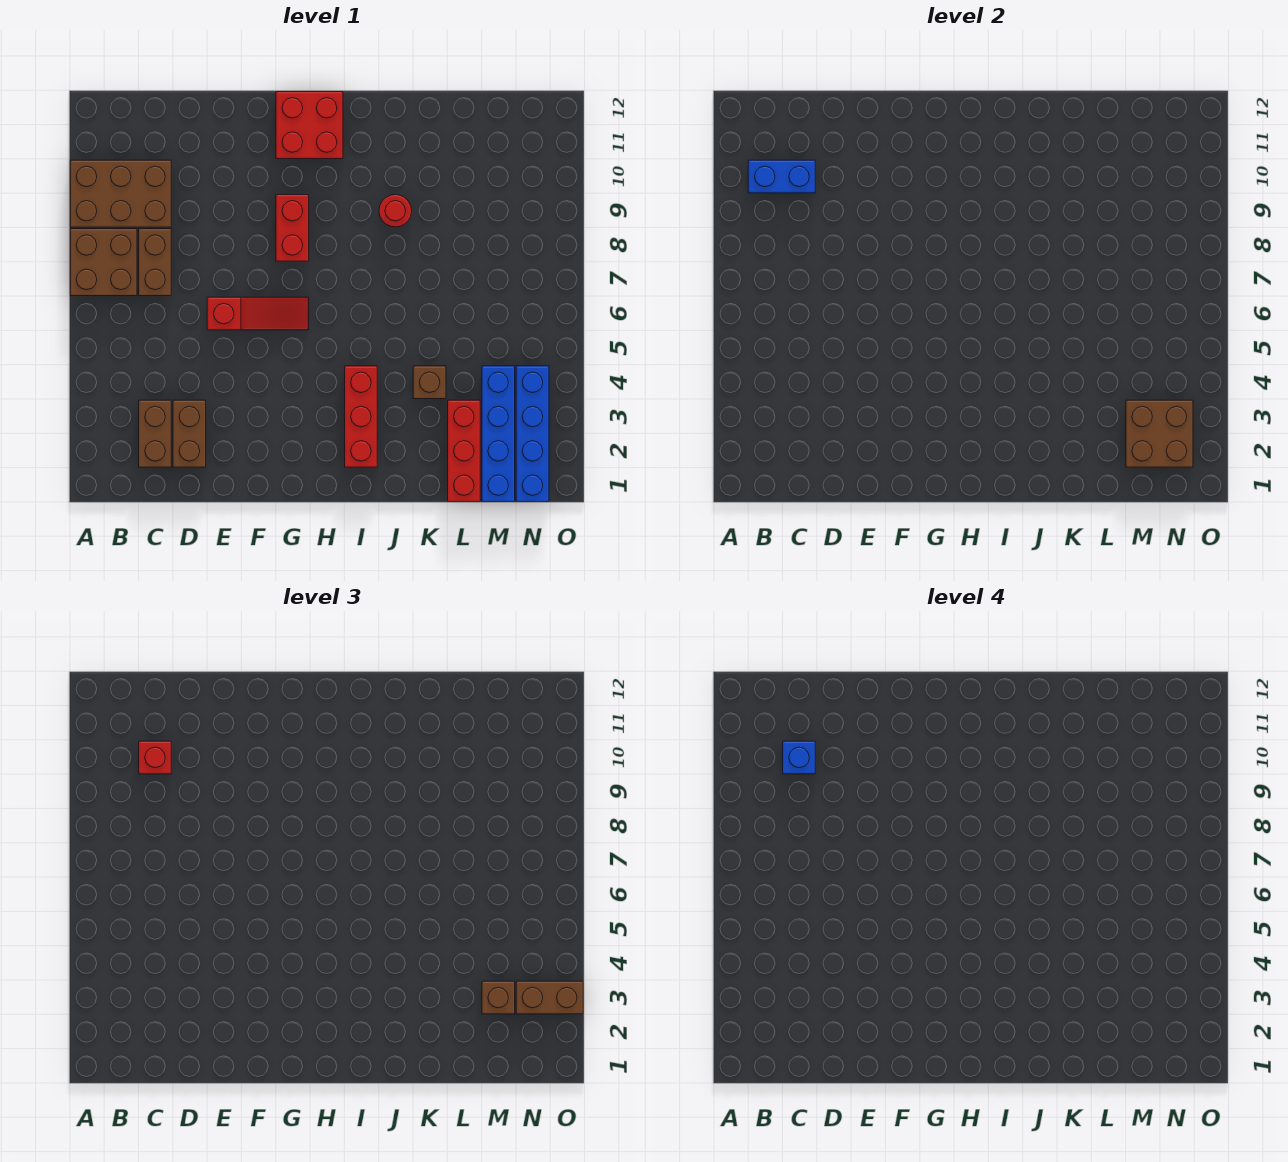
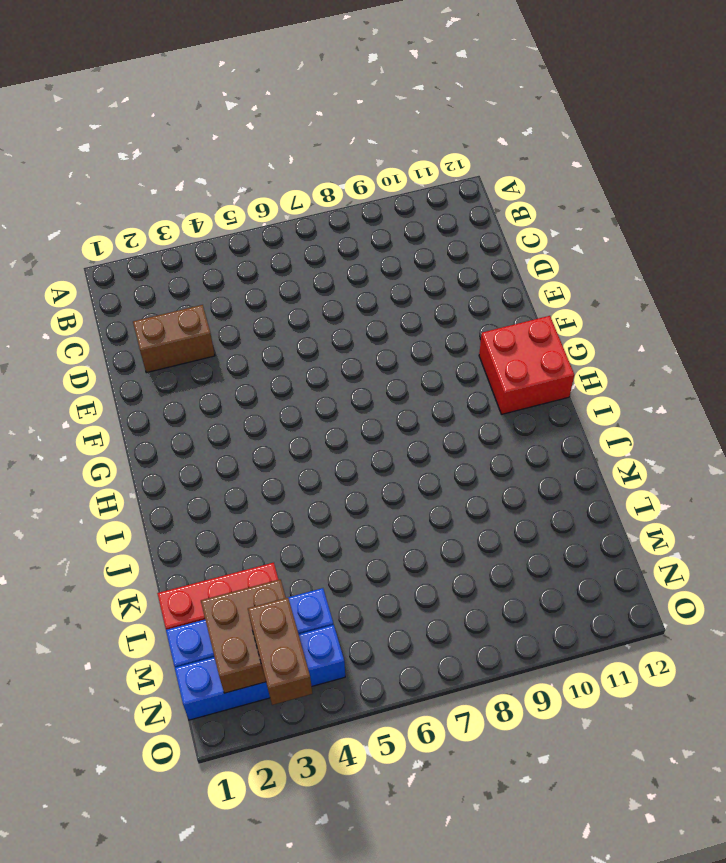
none -> brown brick A7:B8 level 1
none -> brown brick A9:C10 level 1
none -> brown brick C2:C3 level 1

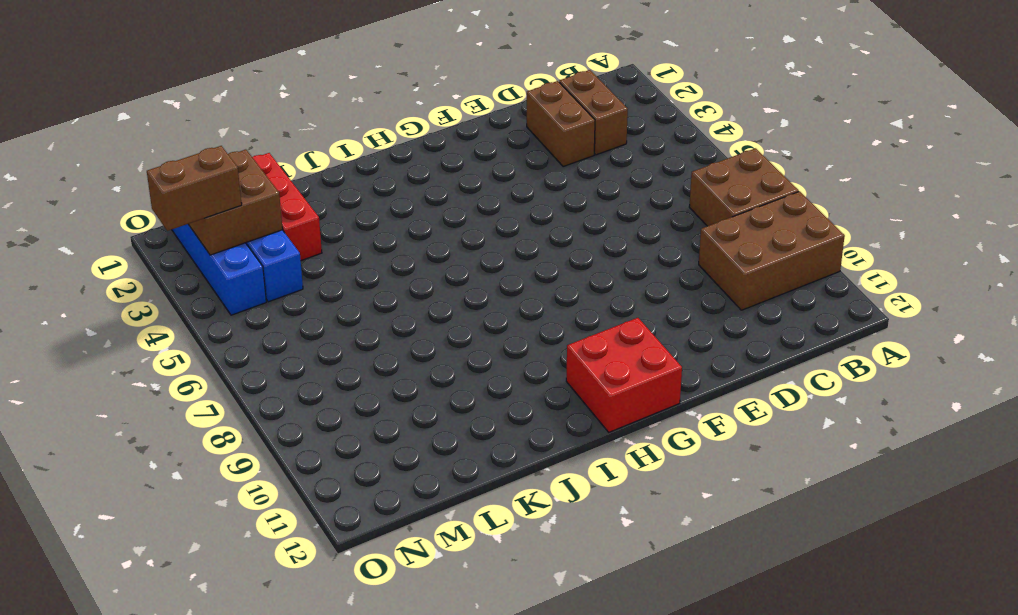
none -> brown brick C7:C8 level 1
none -> red slope E6:G6 level 1 top E
none -> red brick G8:G9 level 1

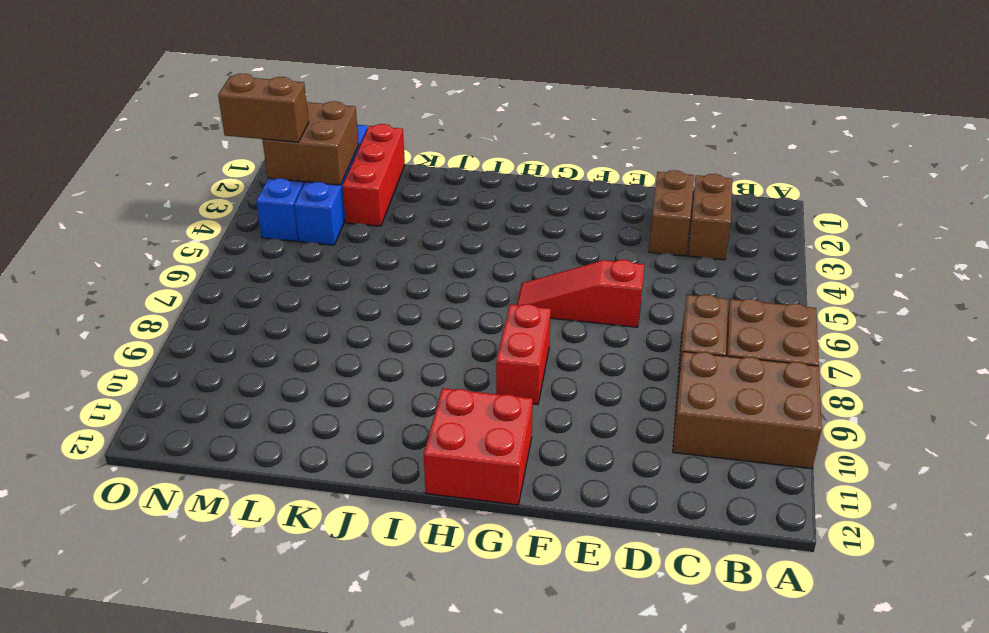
none -> red brick I2:I4 level 1
none -> red round brick J9 level 1
none -> brown brick K4 level 1

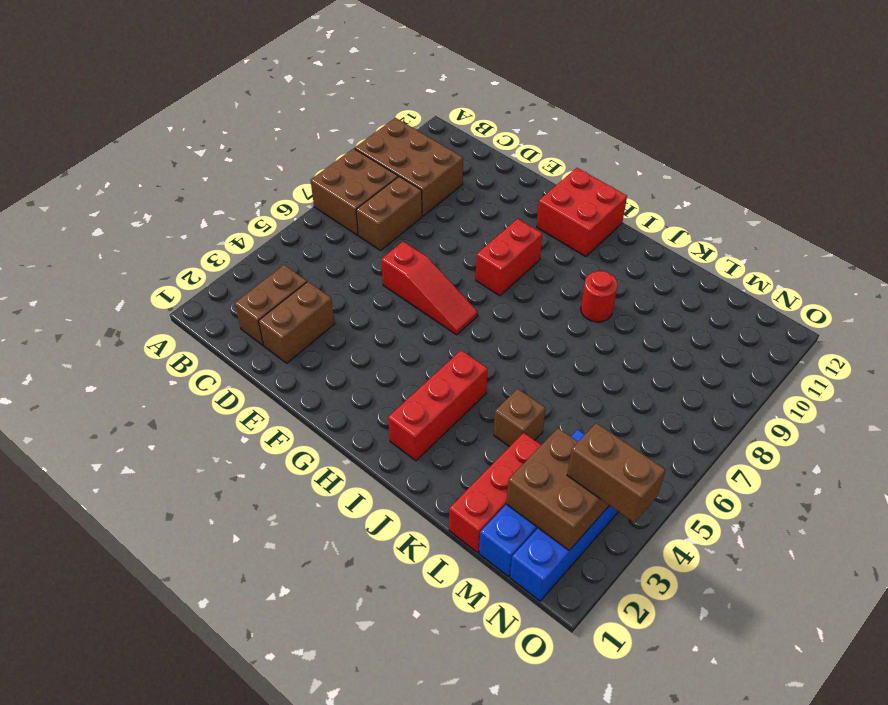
none -> blue brick B10:C10 level 2
none -> red brick C10 level 3
none -> brown brick M3 level 3

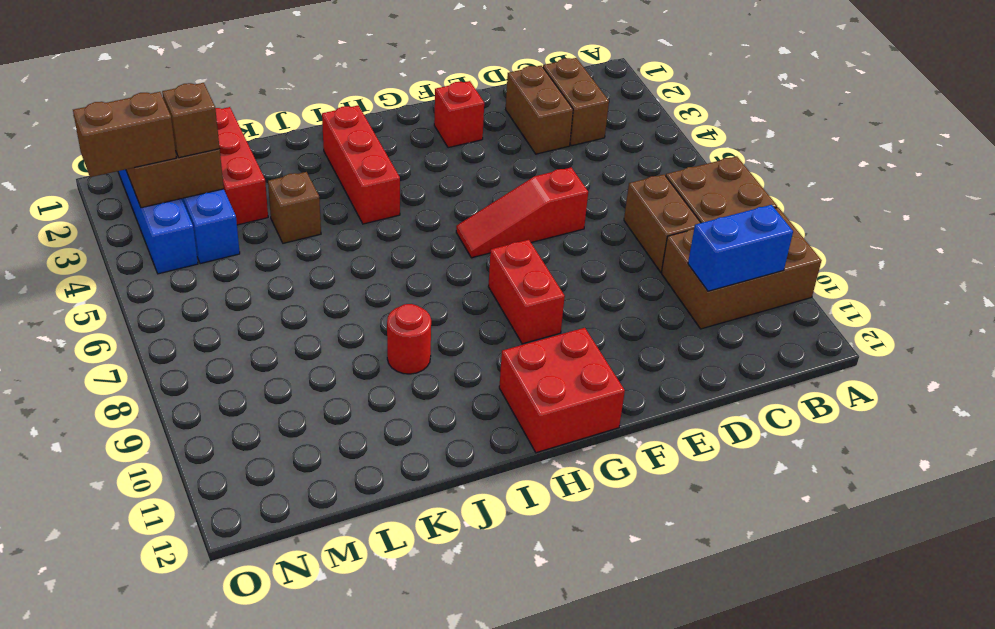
red brick F2 level 1 -> red brick C10 level 3
none -> blue brick C10 level 4

